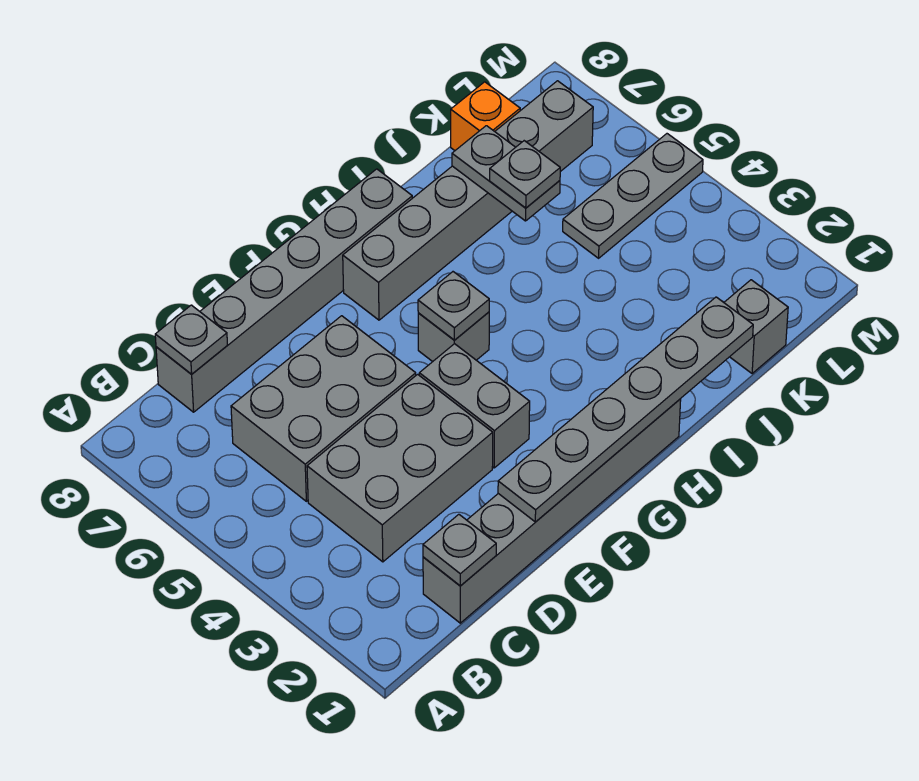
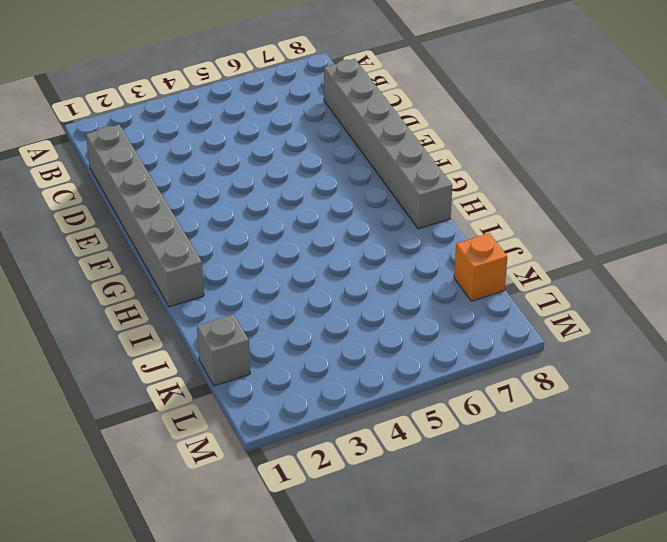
none -> grey brick C3:E4 level 1
none -> grey brick C5:E6 level 1
none -> grey brick F3:F4 level 1

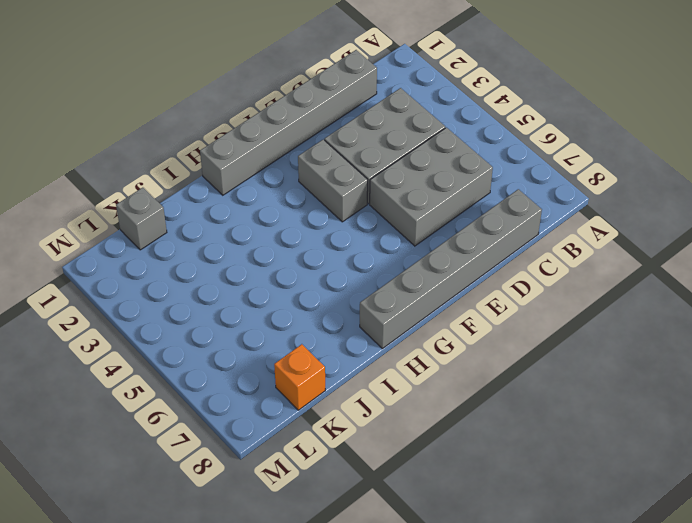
none -> grey brick G5 level 1
none -> grey brick G7:L7 level 1
none -> grey plate K5:M5 level 1

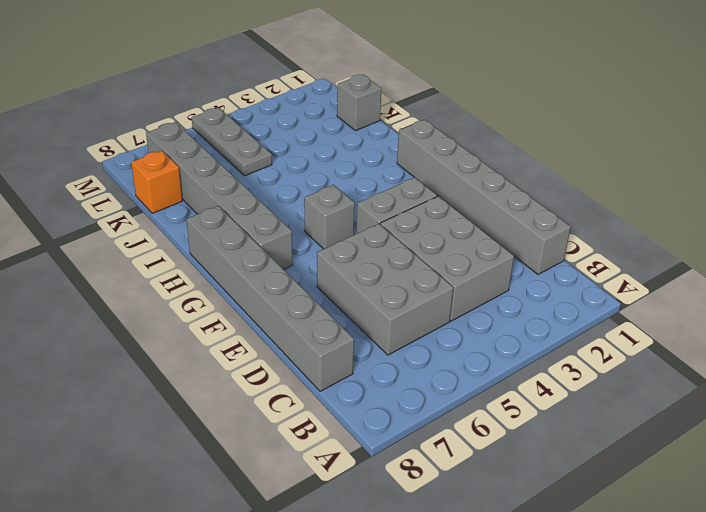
none -> grey plate C1 level 2
none -> grey plate C8 level 2
none -> grey plate E1:J1 level 2

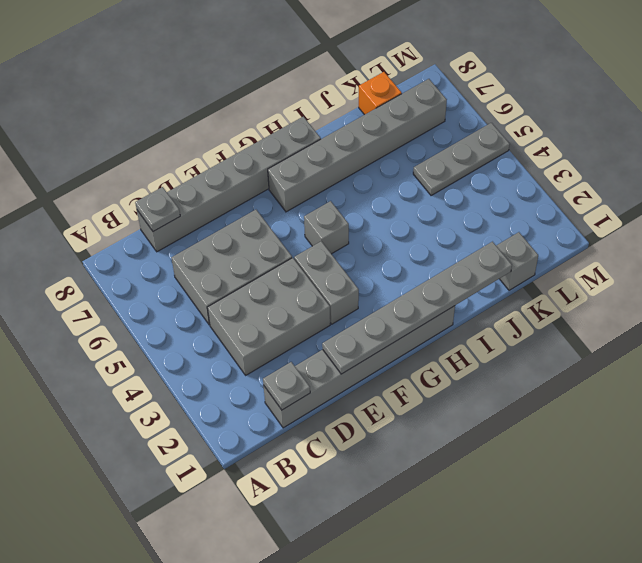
none -> grey plate G5 level 2
none -> grey plate J6:J7 level 2
none -> grey plate J6 level 3

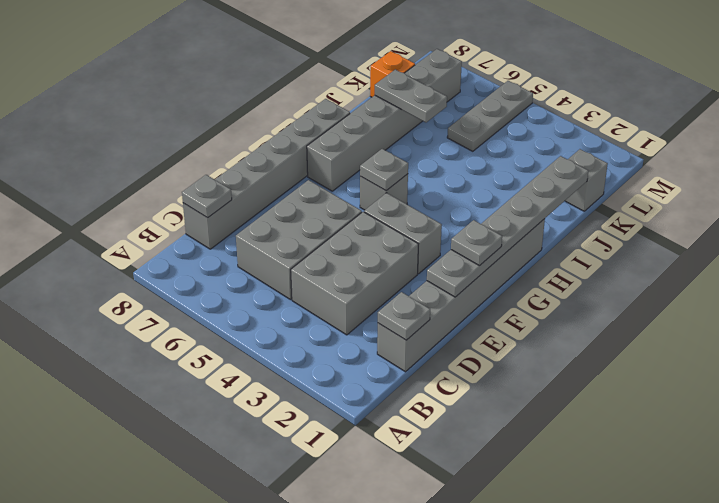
grey plate F1 level 3 -> grey plate J6 level 3

